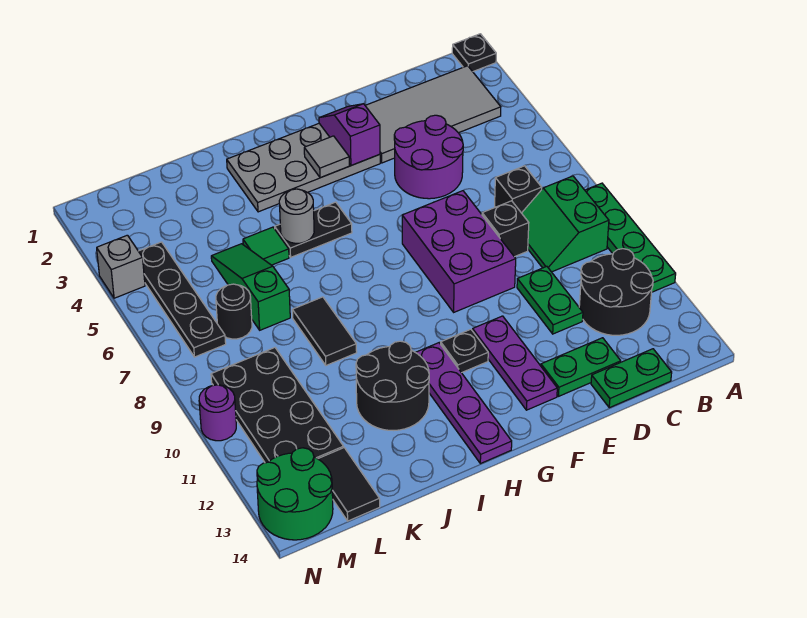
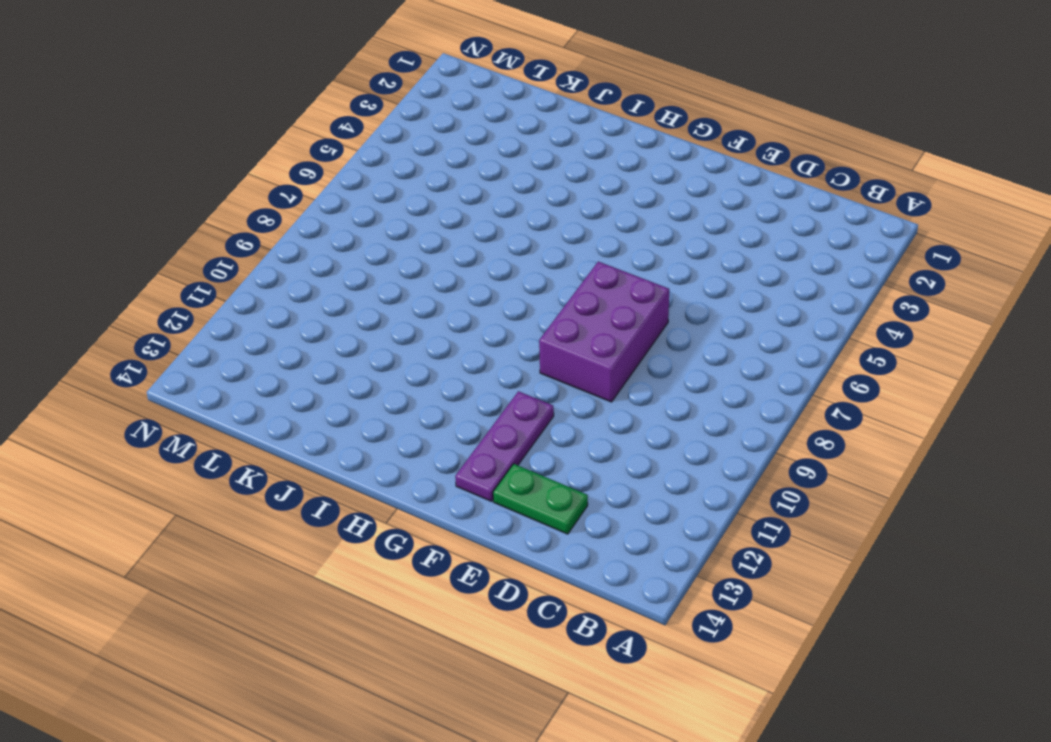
none -> black plate A1 level 1
none -> green plate A8:A11 level 1
none -> grey tile B2:E3 level 1
none -> green slope B8:C9 level 1 top B

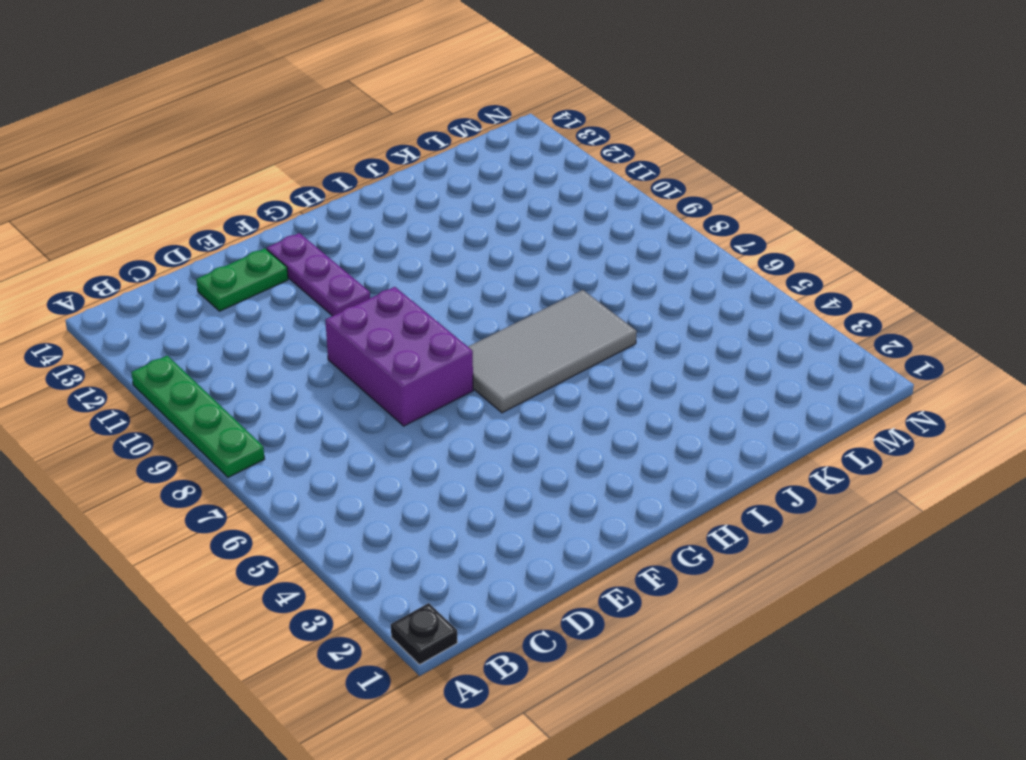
grey tile G6:J7 level 1 -> grey tile B2:E3 level 1
none -> green slope B8:C9 level 1 top B
none -> black round brick B11:C12 level 1
none -> black brick C7 level 1
none -> green plate C14:D14 level 1

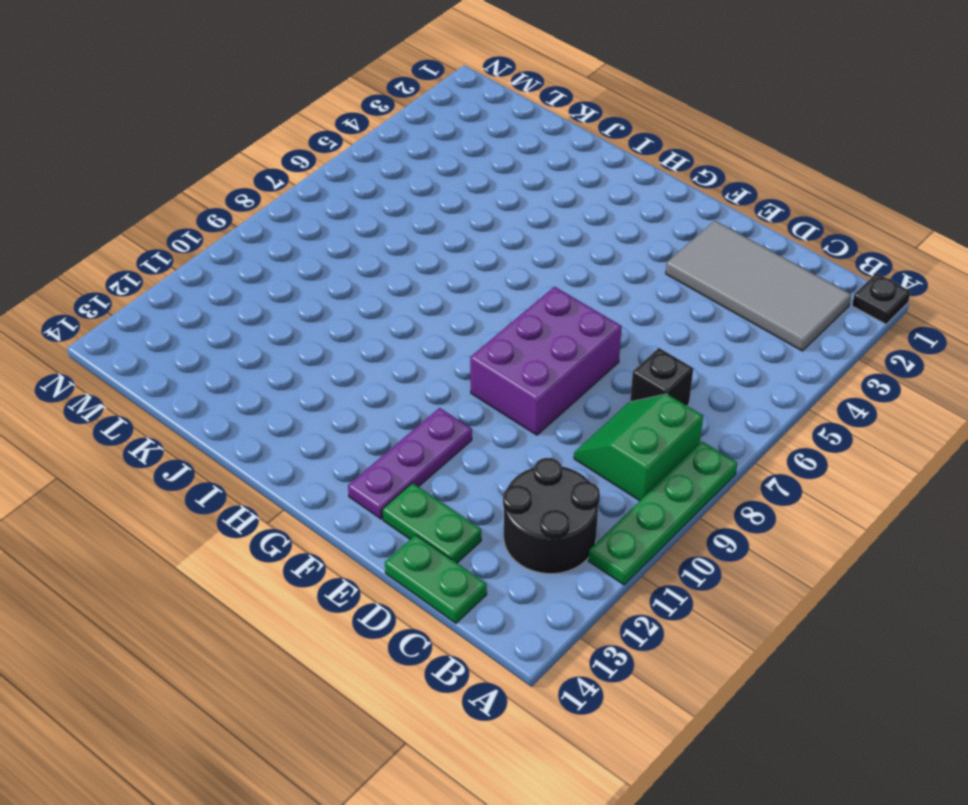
none -> purple round brick D4:E5 level 1
none -> black brick D8 level 1
none -> green plate D10:D11 level 1
none -> grey plate F2:I3 level 1

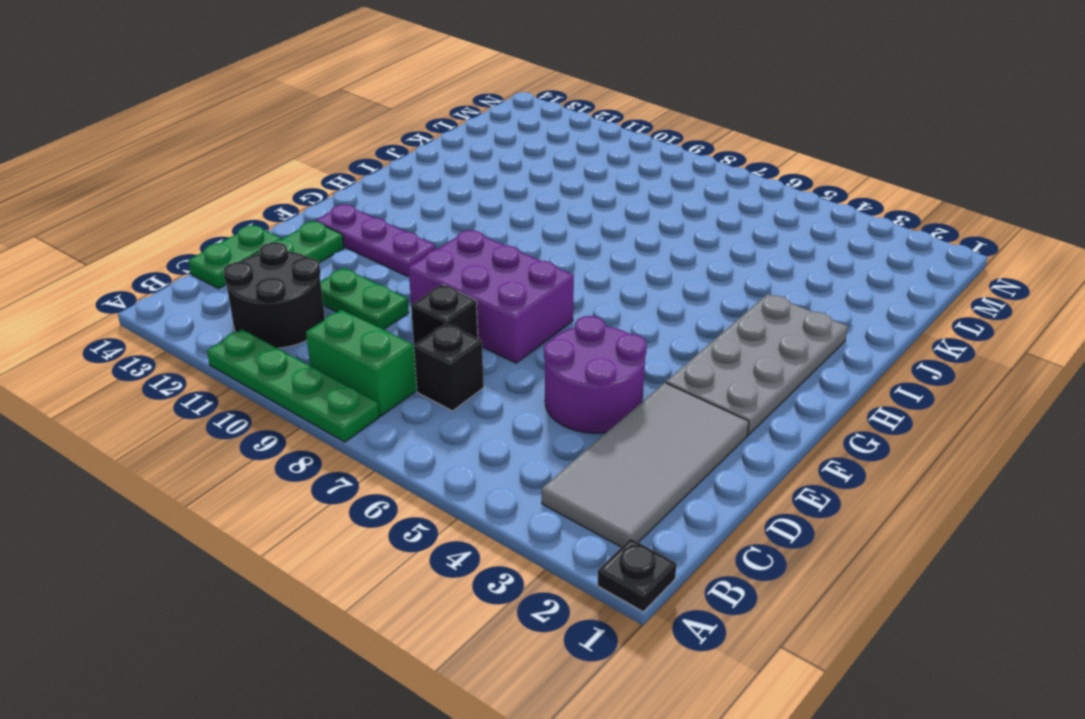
none -> black plate G11 level 1
none -> black plate H5:I5 level 1
none -> purple plate H11:H14 level 1
none -> black round brick I11:J12 level 1

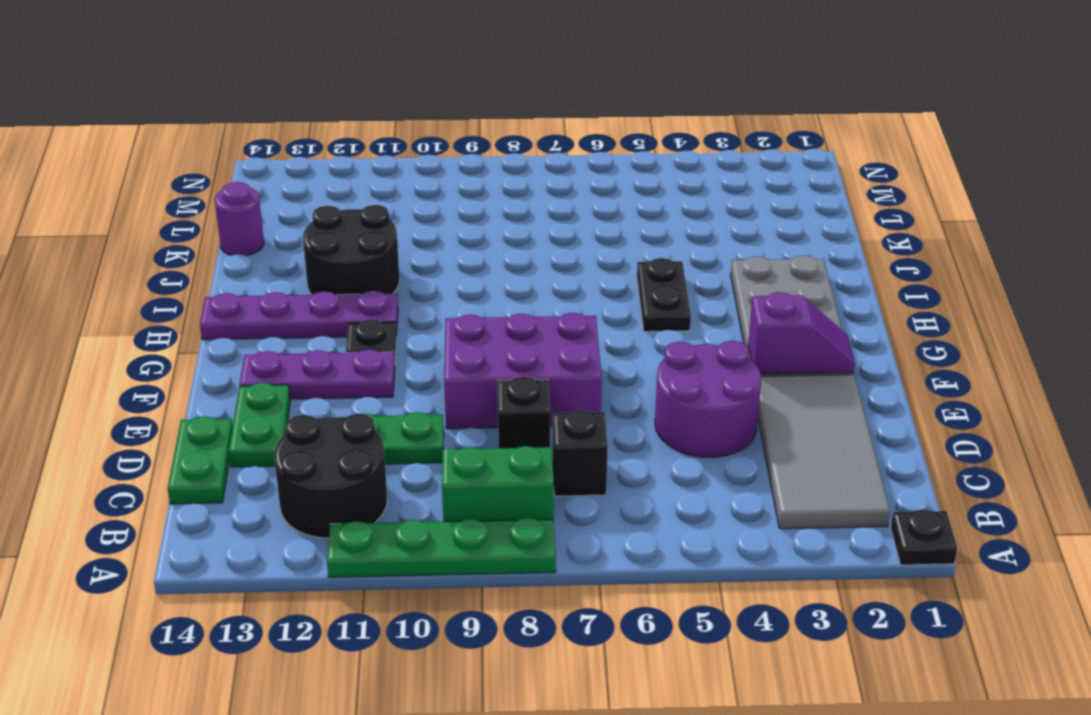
purple round brick K14 level 1 -> purple round brick N10 level 1
none -> green tile J5 level 1
none -> black tile J8:J9 level 1
none -> green slope K5:K7 level 1 top 7
none -> black round brick L7 level 1

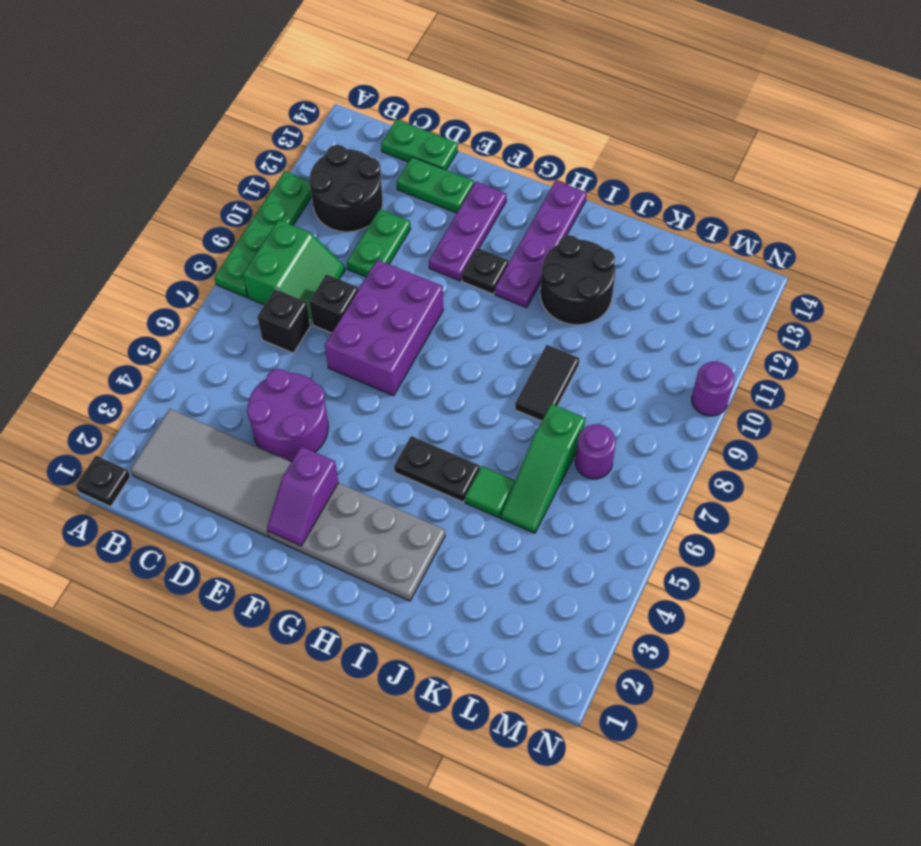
purple round brick L7 level 1 -> black round brick L7 level 1
none -> black plate L9:M12 level 1
none -> black tile L13:L14 level 1
none -> black plate M4:M7 level 1
none -> green round brick M13:N14 level 1

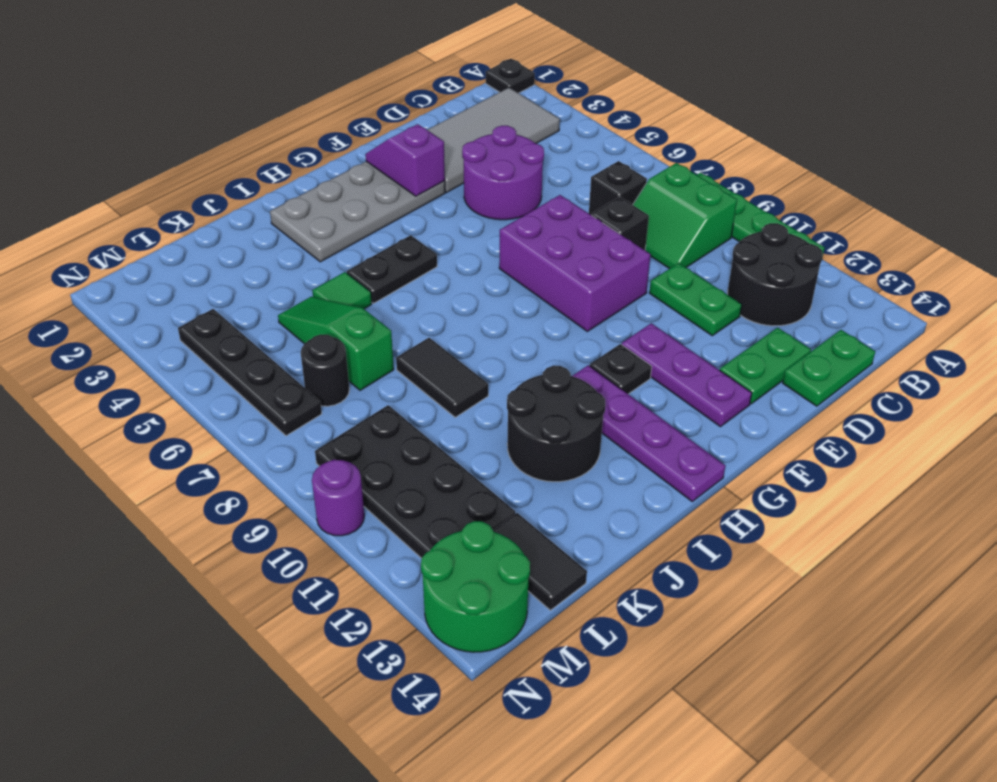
none -> grey brick N4 level 1
none -> grey tile G3 level 2
none -> grey round brick I5 level 2

